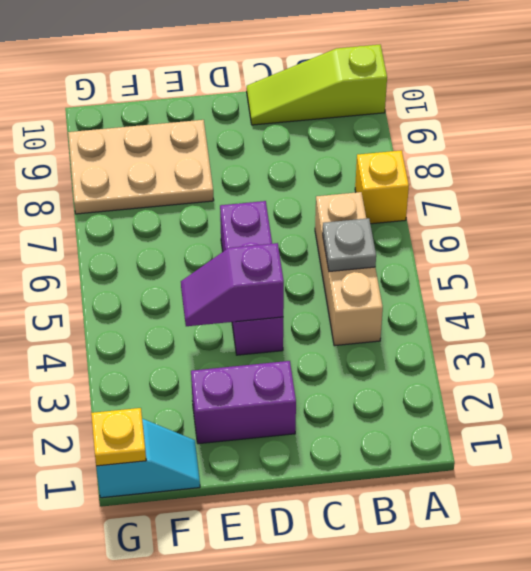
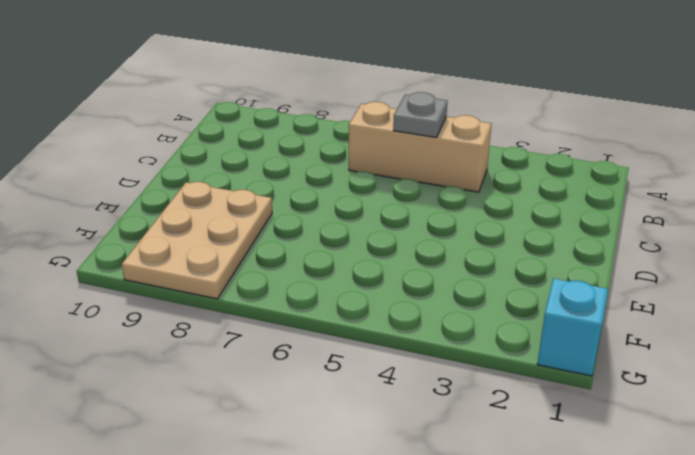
none -> yellow brick A7 level 1
none -> lime slope A10:C10 level 1 top A

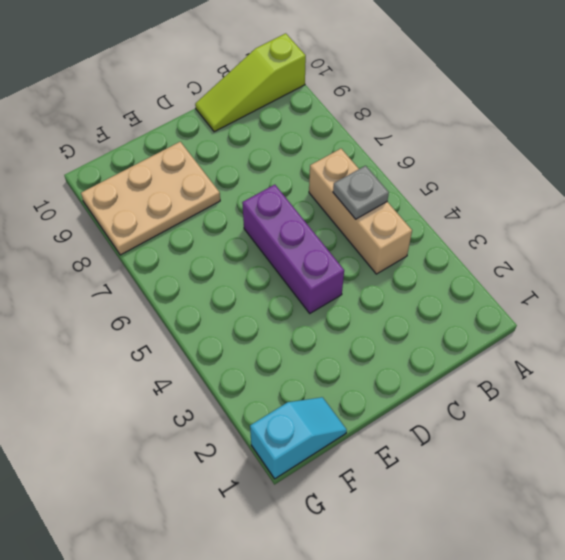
none -> yellow brick A7 level 1
none -> purple brick D2:E2 level 1

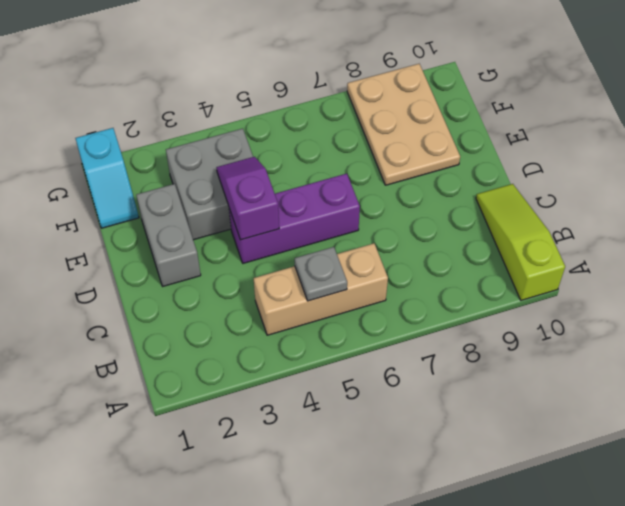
grey brick D2:E2 level 1 -> purple brick D2:E2 level 1
grey brick E3:F4 level 1 -> none
none -> yellow brick A7 level 1
none -> yellow plate G1 level 2

